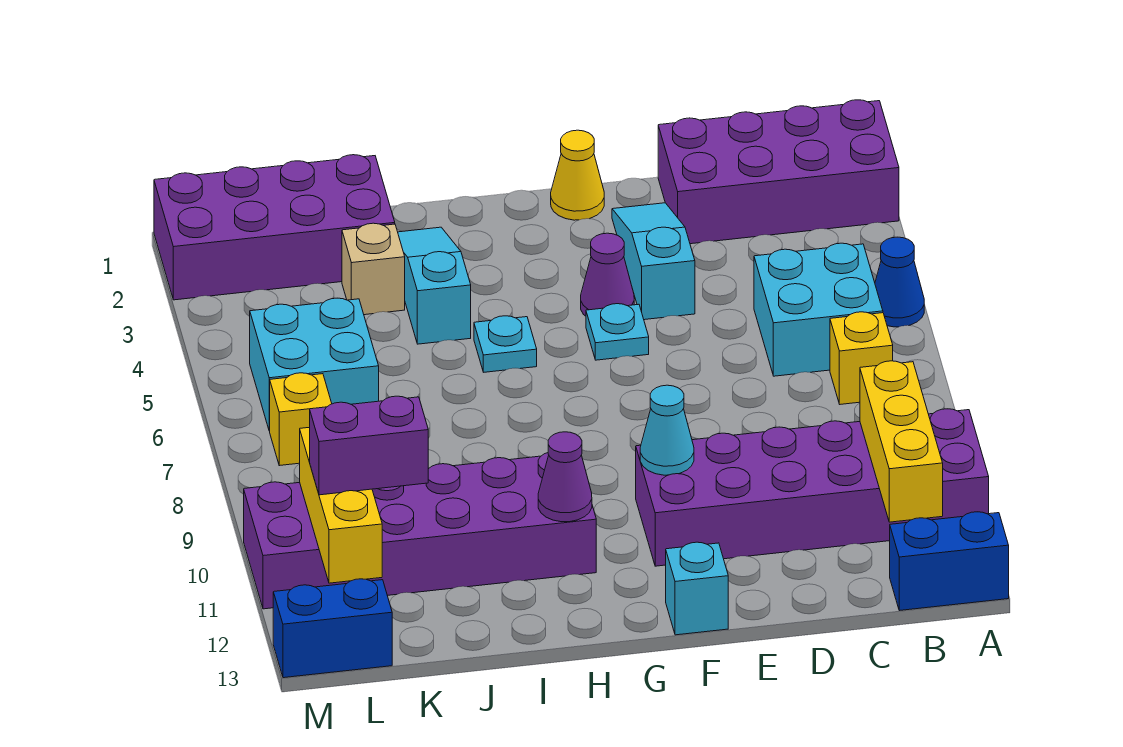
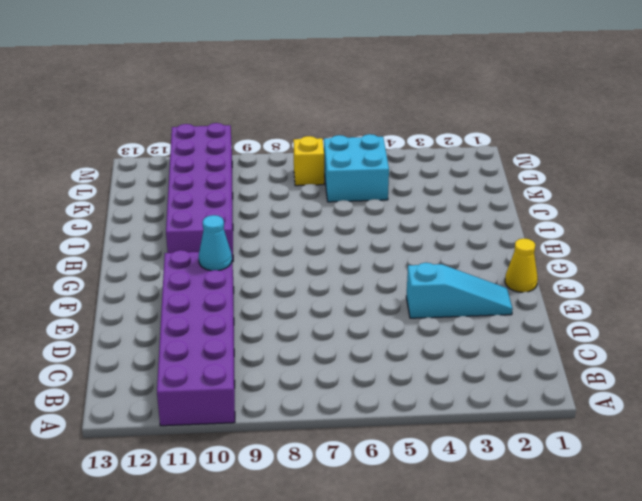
none -> purple brick A1:D2 level 1
none -> blue cone A5 level 1
none -> blue brick A13:B13 level 1

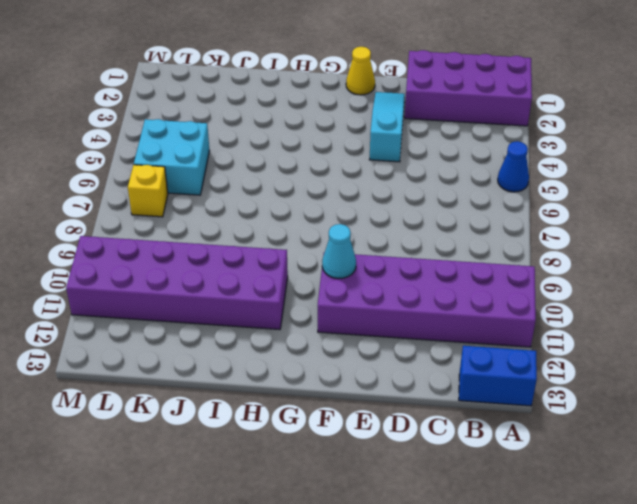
none -> cyan brick B5:C6 level 1
none -> yellow brick B7 level 1
none -> purple cone F4 level 1

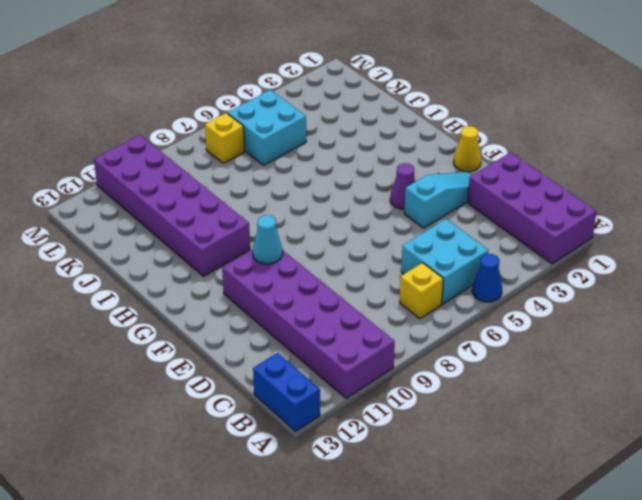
none -> cyan plate F5 level 1
none -> cyan brick F13 level 1
none -> cyan plate H5 level 1

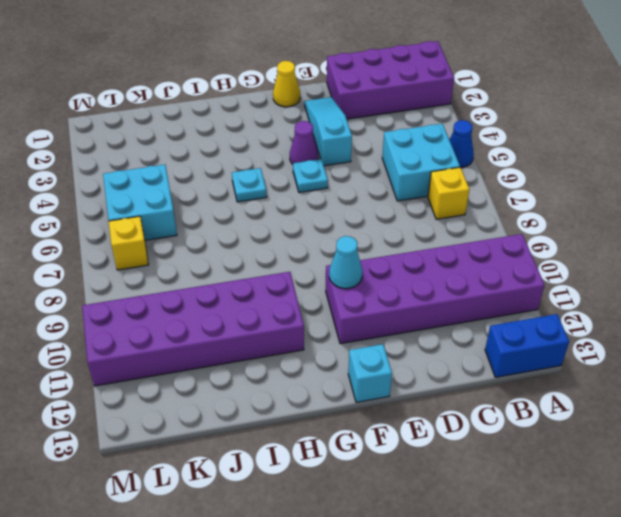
none -> cyan slope I2:I4 level 1 top 4
none -> purple brick J1:M2 level 1
none -> tan brick J3 level 1

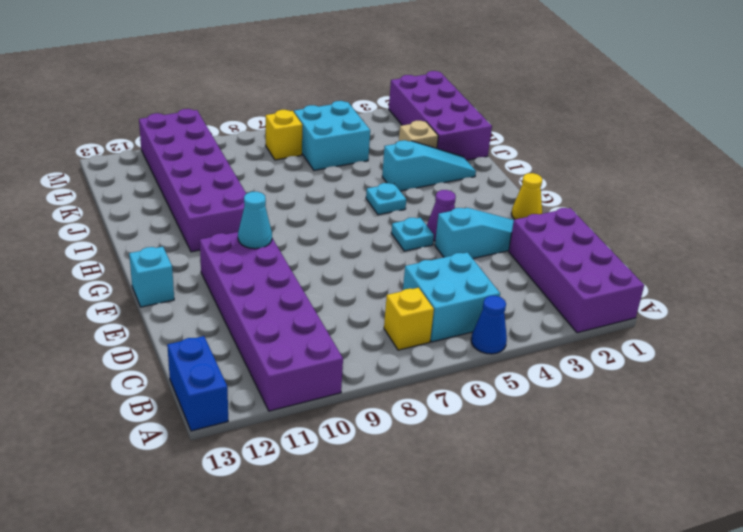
none -> blue brick L13:M13 level 1
none -> yellow brick B10:B12 level 2
none -> purple cone H11 level 2

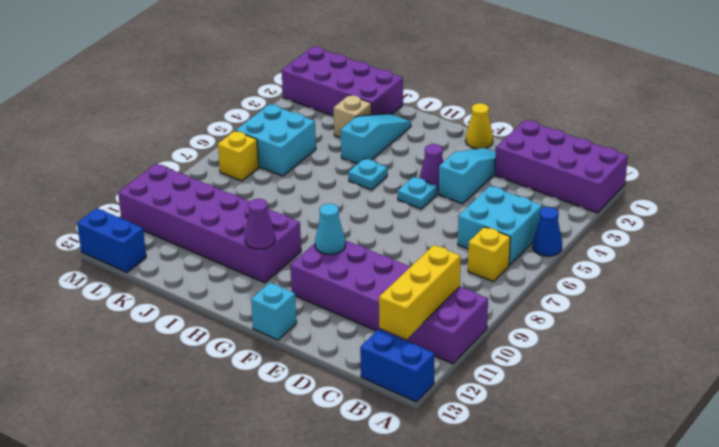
none -> yellow brick L10:L12 level 2
none -> purple brick K11:L11 level 3

